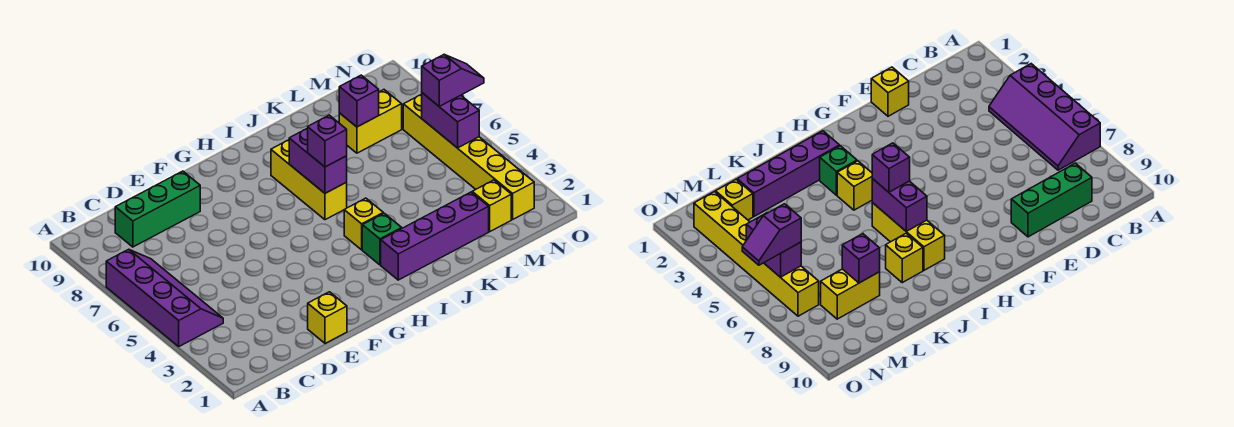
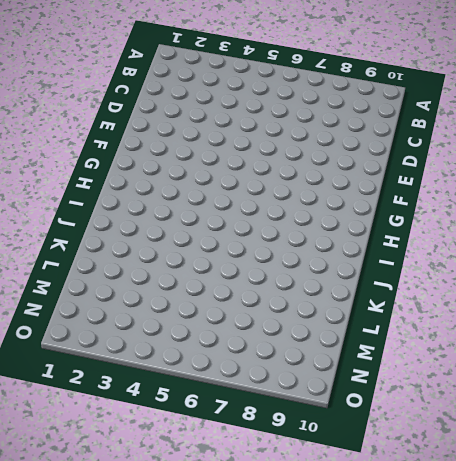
none -> purple slope A4:B7 level 1 top A
none -> green brick C9:E9 level 1
none -> yellow brick E1 level 1

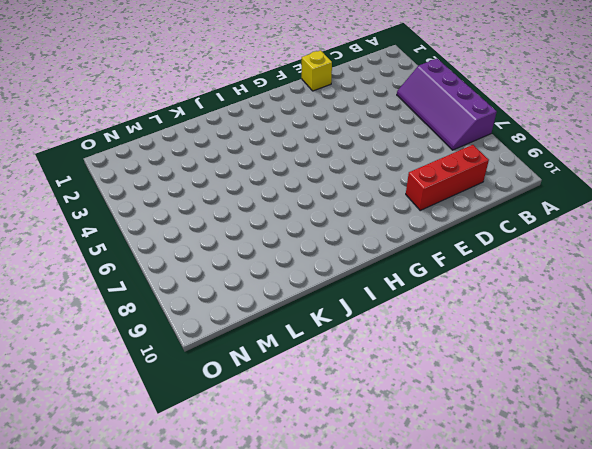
red brick C9:E9 level 1 -> green brick C9:E9 level 1
none -> purple brick I2:L2 level 1
none -> green brick I3 level 1
none -> yellow brick I4 level 1

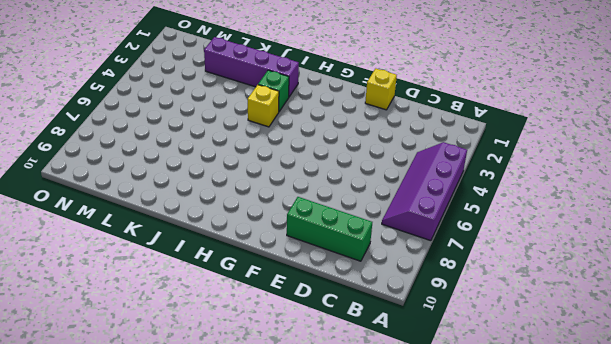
none -> yellow brick I6:I8 level 1
none -> yellow brick J8 level 1
none -> yellow brick L8:M8 level 1

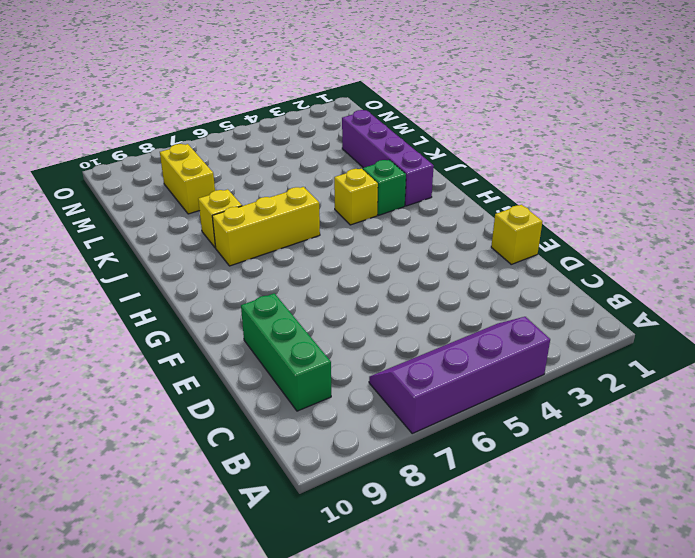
none -> yellow brick M2 level 1
none -> yellow brick N2:N7 level 1
none -> purple brick I6:I7 level 2

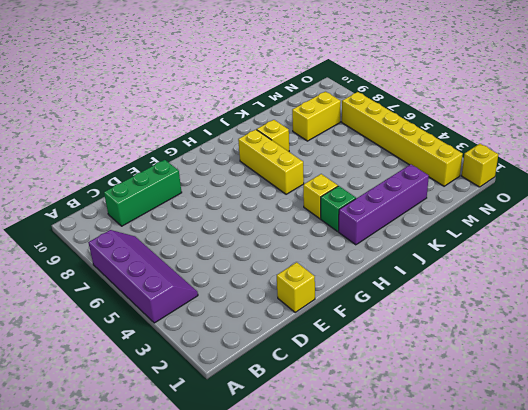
yellow brick O1 level 1 -> yellow brick M2 level 1
none -> purple brick I6:I7 level 2
none -> purple brick L8 level 2
none -> purple brick N5:N6 level 2

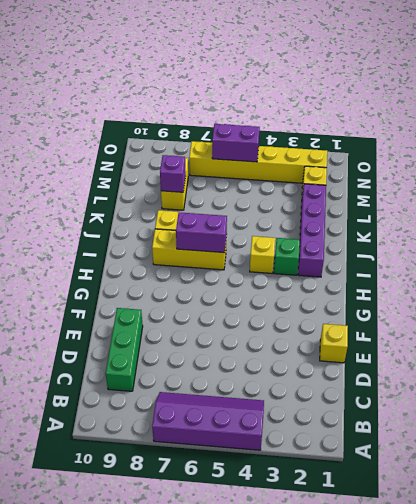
none -> purple brick I6 level 3
none -> purple slope N6:O6 level 3 top N

